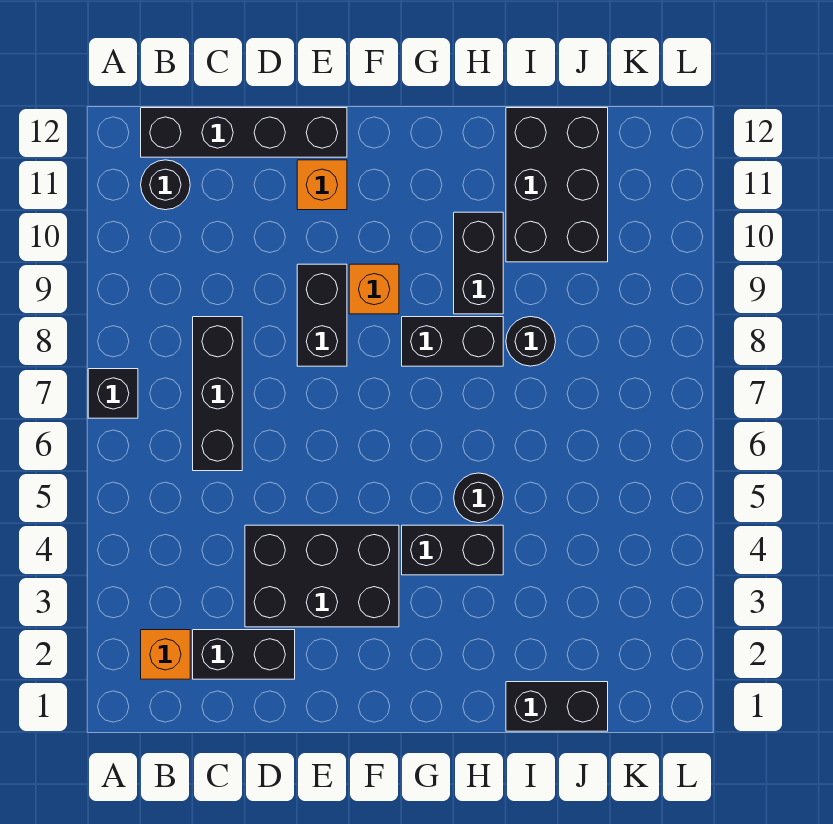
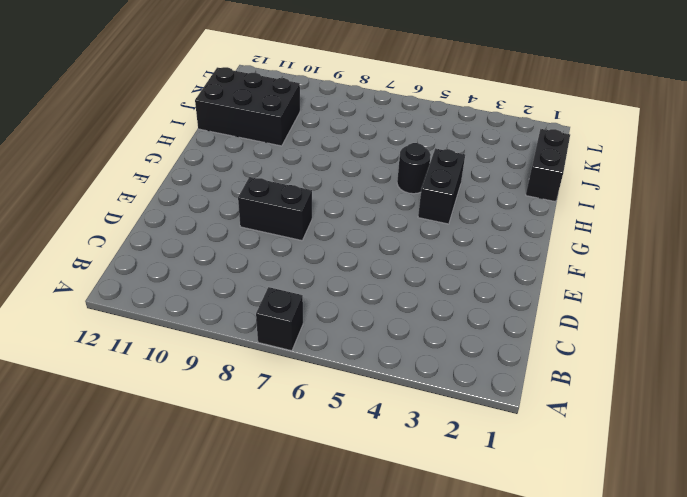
none -> orange brick B2 level 1
none -> black round brick B11 level 1
none -> black brick B12:E12 level 1

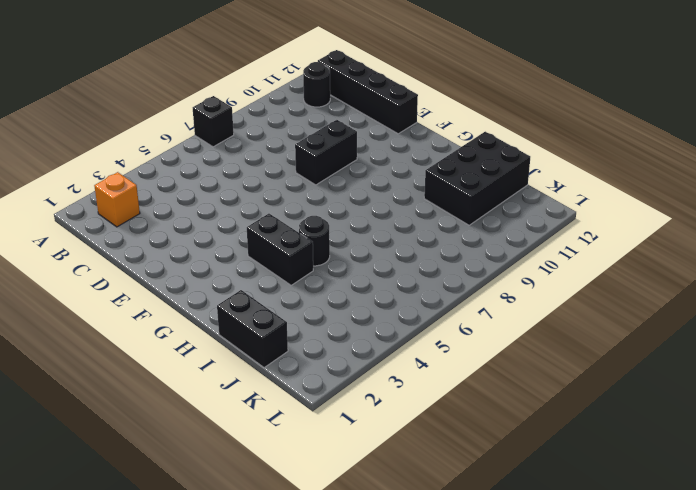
none -> black brick C2:D2 level 1
none -> black brick C6:C8 level 1
none -> black brick D3:F4 level 1

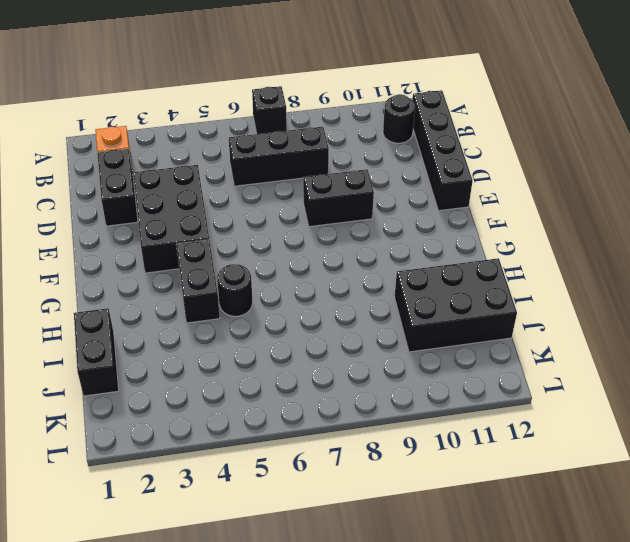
none -> orange brick E11 level 1
none -> orange brick F9 level 1
none -> black brick G8:H8 level 1

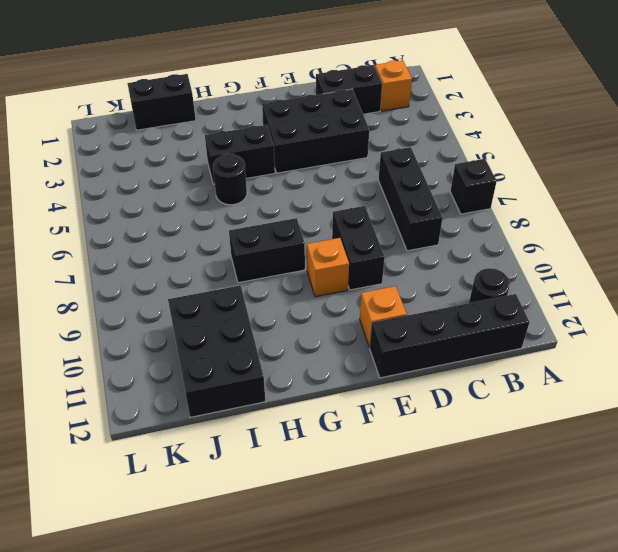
none -> black brick H9:H10 level 1
none -> black round brick I8 level 1

